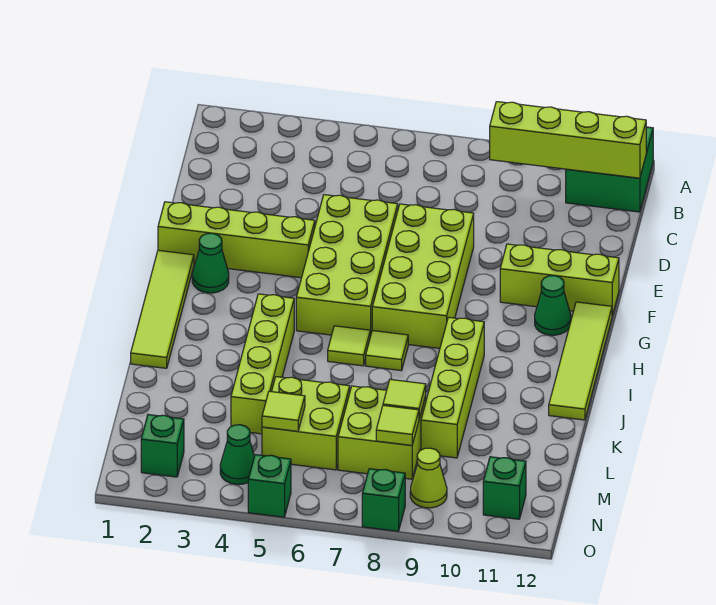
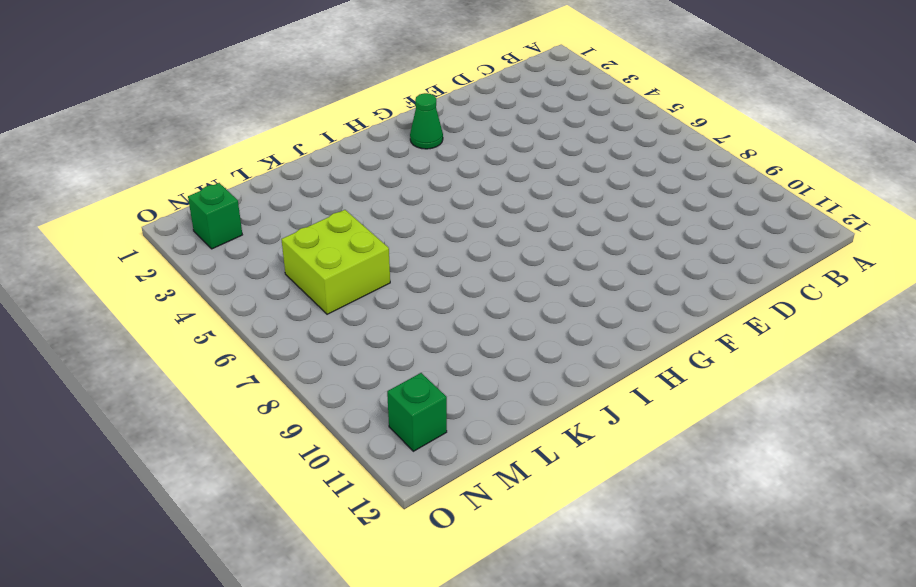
none -> green brick A11:B12 level 1
none -> lime brick E5:H6 level 1
none -> lime brick E7:H8 level 1

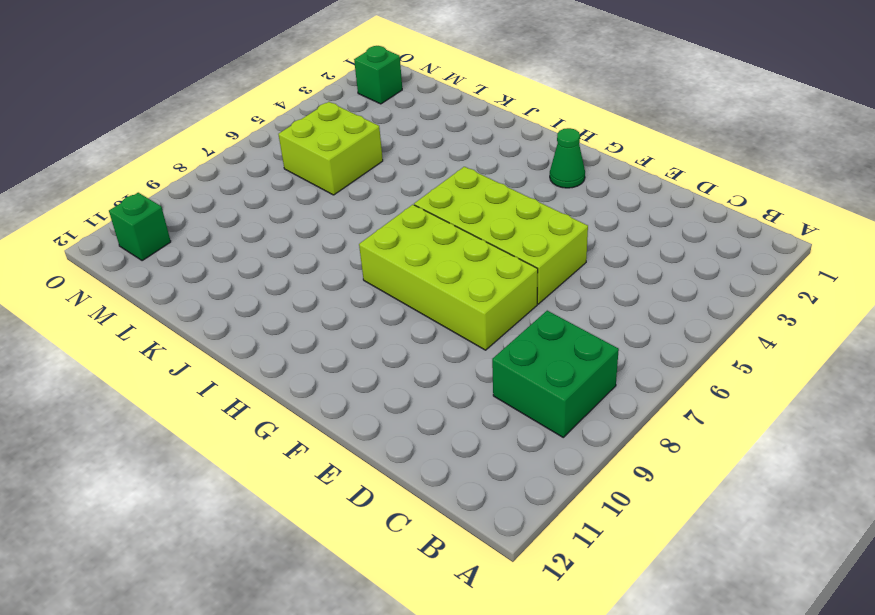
green brick B8:C9 level 1 -> green brick A11:B12 level 1
none -> lime brick F1:F4 level 1
none -> lime brick F10:F12 level 1
none -> lime tile G1:J1 level 1

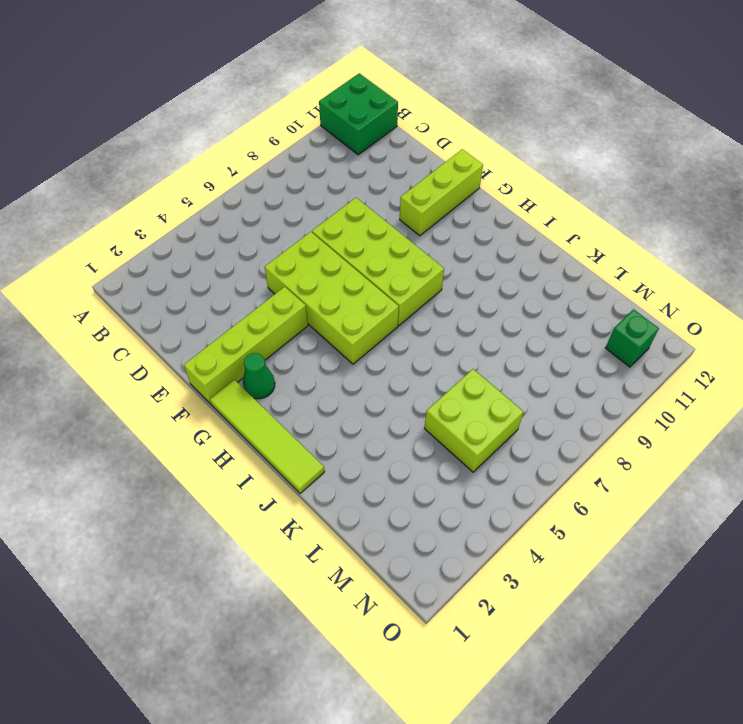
none -> green cone G11 level 1
none -> lime tile G12:J12 level 1
none -> lime brick I4:L4 level 1

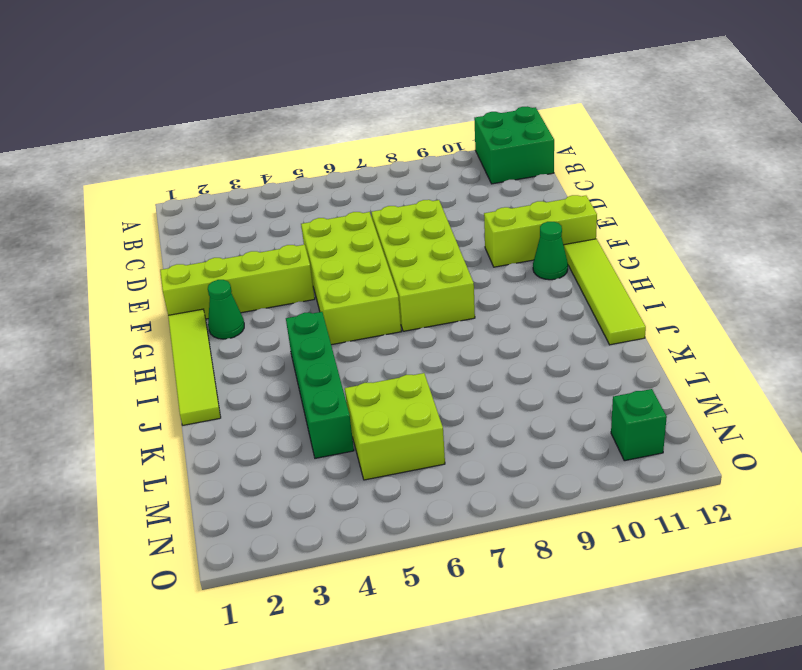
green brick I4:L4 level 1 -> lime brick I4:L4 level 1
none -> lime tile I6 level 1
none -> lime tile I7 level 1
none -> lime brick I9:L9 level 1

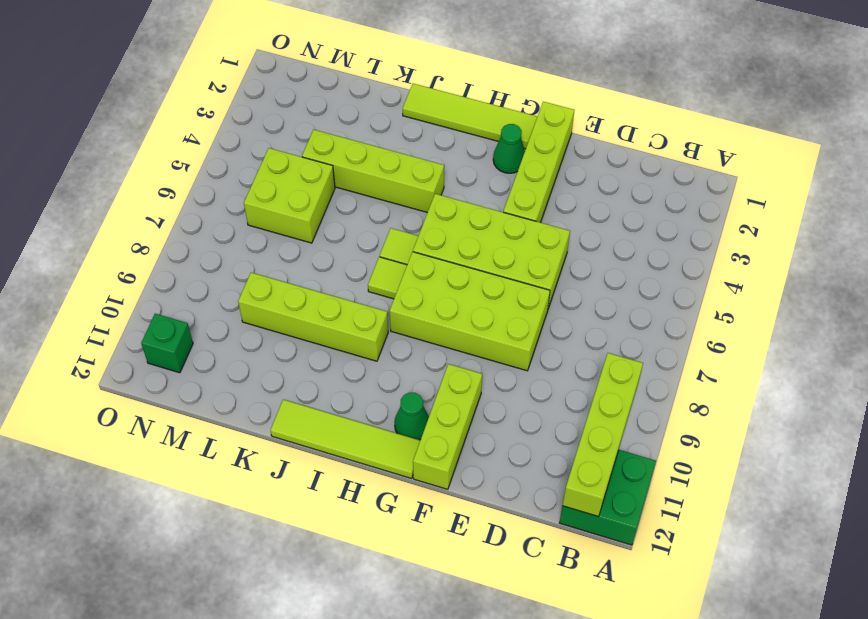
none -> lime brick L7:M8 level 1
none -> green brick N2 level 1
none -> green cone N4 level 1

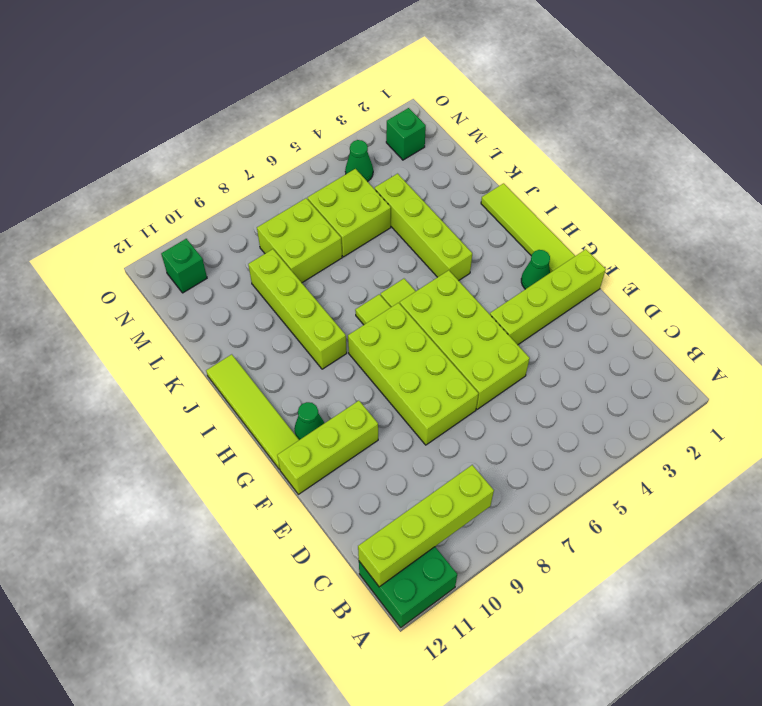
none -> lime cone N9 level 1
none -> green brick O5 level 1
none -> green brick O8 level 1

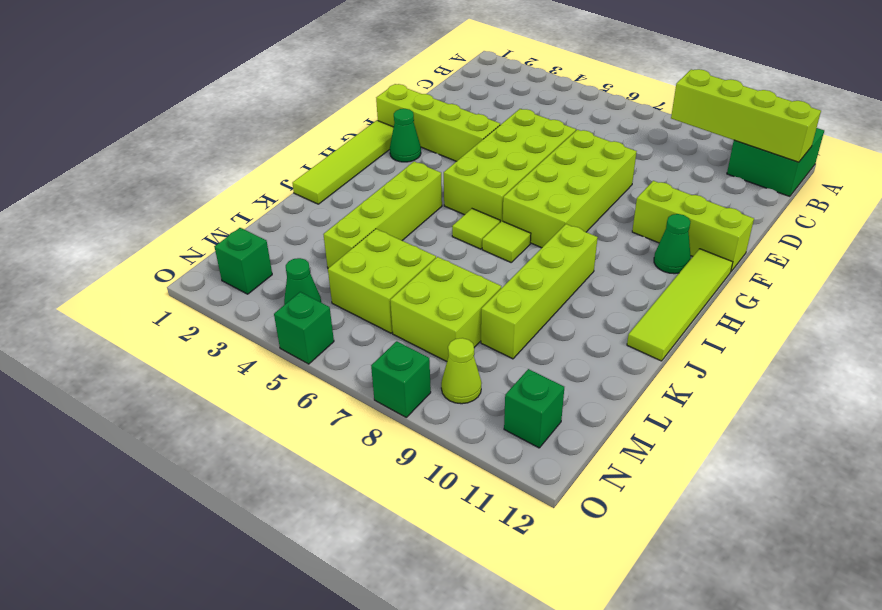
none -> lime tile L8 level 2
none -> lime tile M5 level 2
none -> lime tile M8 level 2

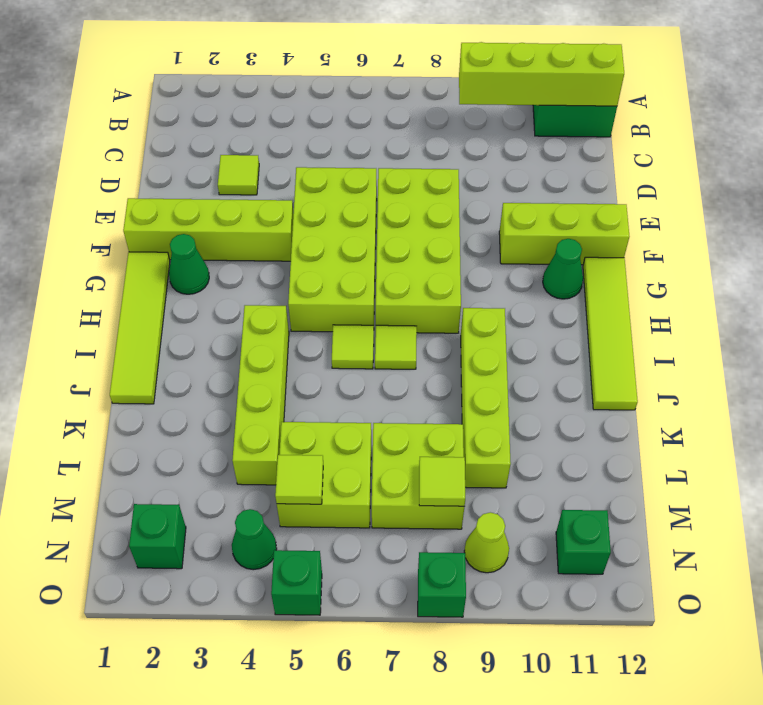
lime tile D3 level 1 -> lime tile L8 level 2

